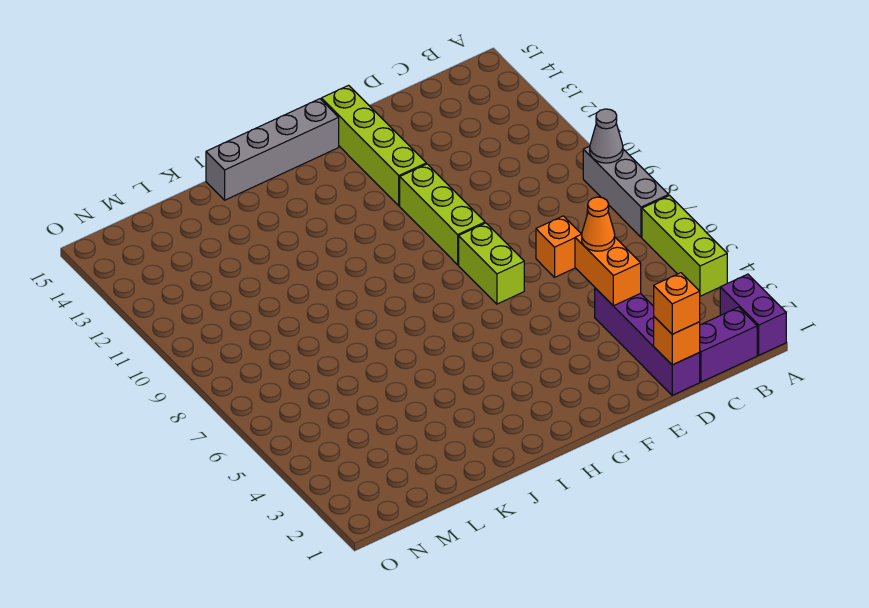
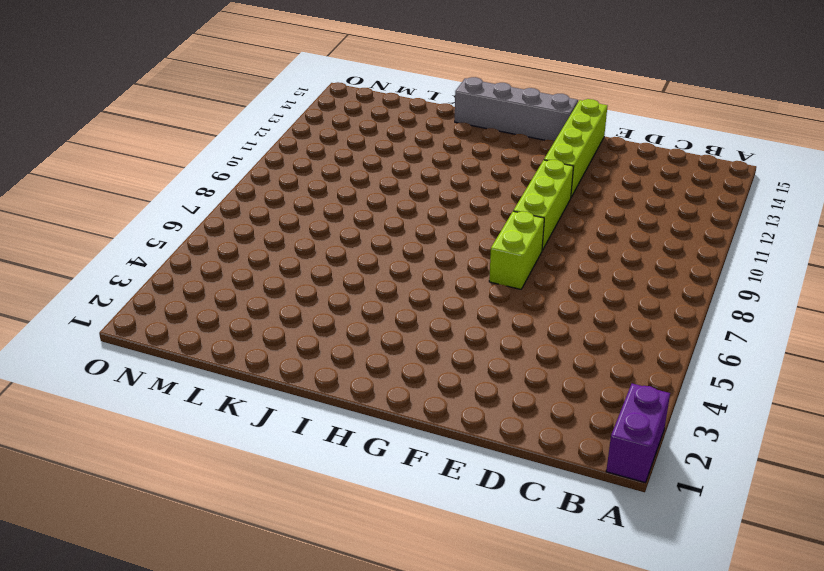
none -> lime brick A4:A6 level 1
none -> grey brick A7:A9 level 1
none -> purple brick B1:C1 level 1

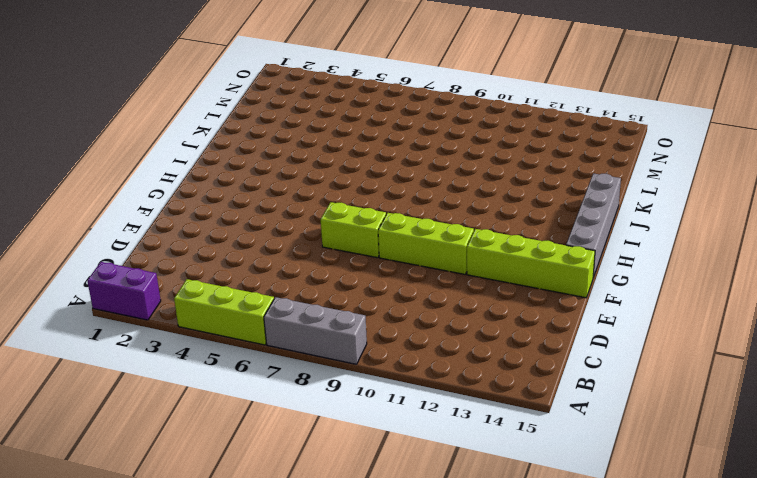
none -> purple brick B1:C1 level 1
none -> purple brick D1:D4 level 1
none -> orange brick D7 level 1

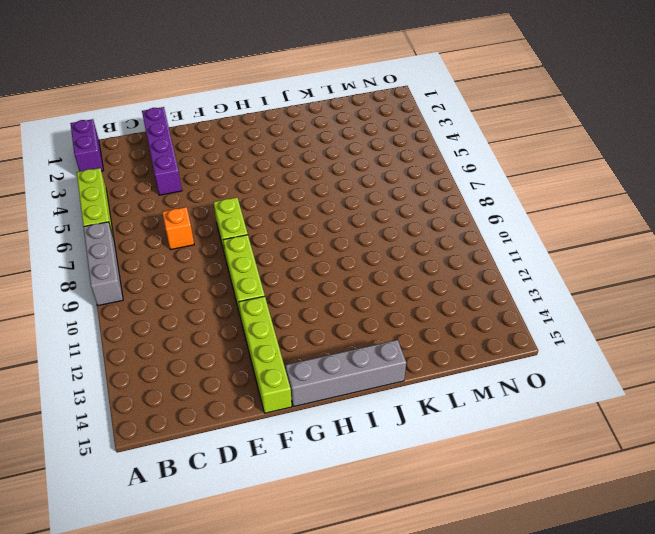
none -> purple brick B1:C1 level 1
none -> grey cone A9 level 2
none -> orange brick D1 level 2

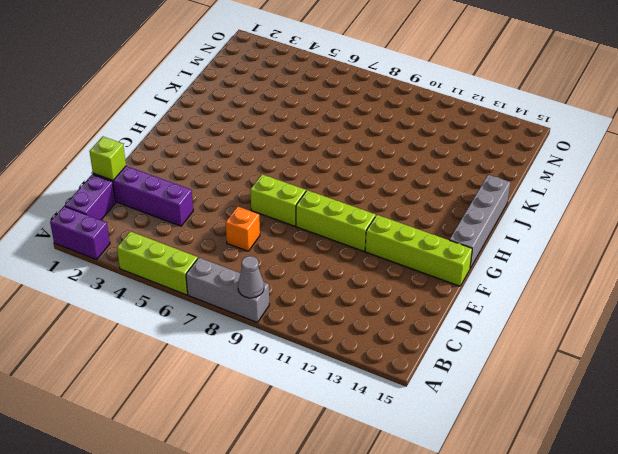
lime brick D1 level 2 -> orange brick D1 level 2
none -> orange brick D4:D5 level 2
none -> orange brick D1 level 3
none -> orange cone D5 level 3

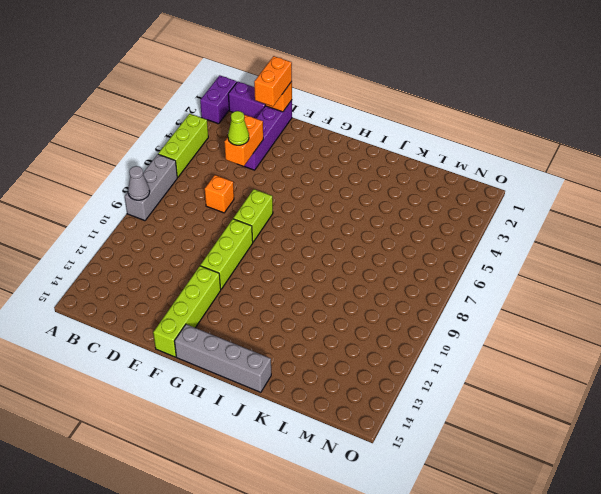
orange brick D1:D2 level 3 -> orange brick D1 level 3
lime cone D5 level 3 -> orange cone D5 level 3

